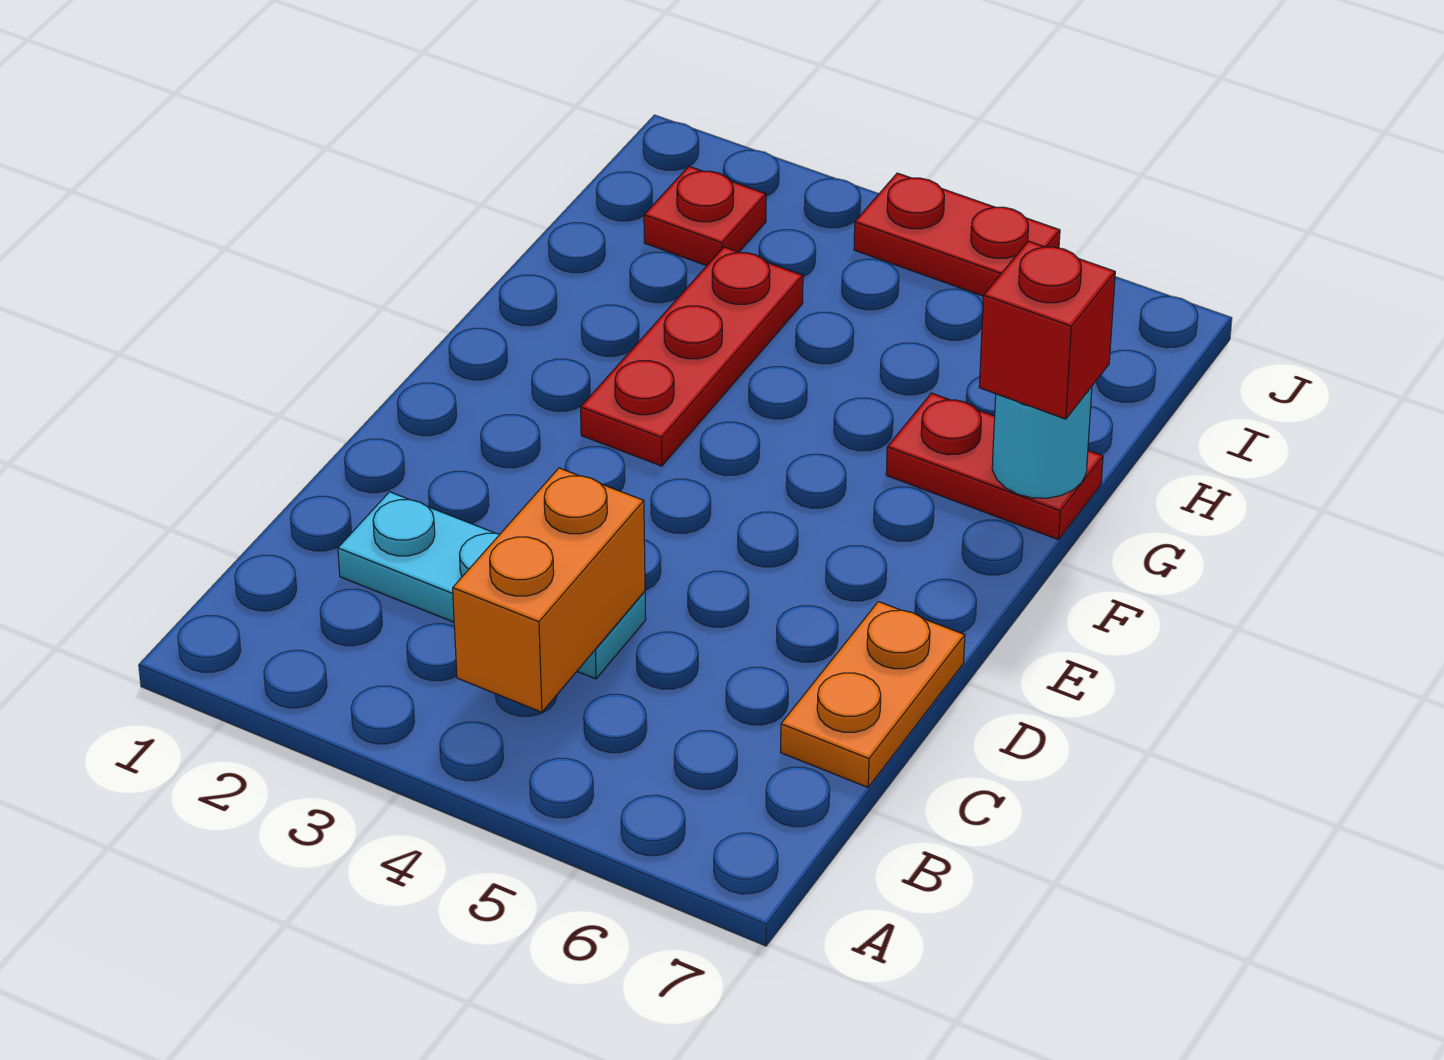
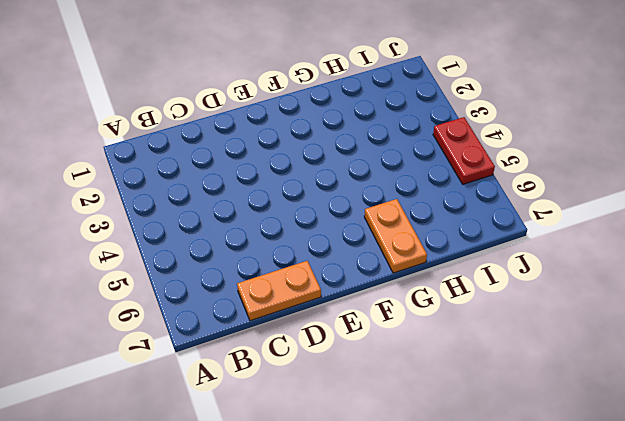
orange plate G6:G7 level 1 -> red plate G6:G7 level 1
none -> cyan plate C2:C4 level 1
none -> red plate F3:H3 level 1

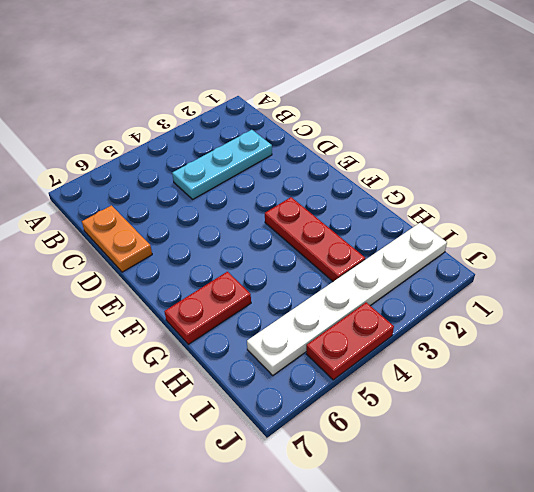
white plate I1:I6 level 1 -> red plate I2 level 1
none -> orange brick B4:C4 level 2
none -> cyan round brick G7 level 2

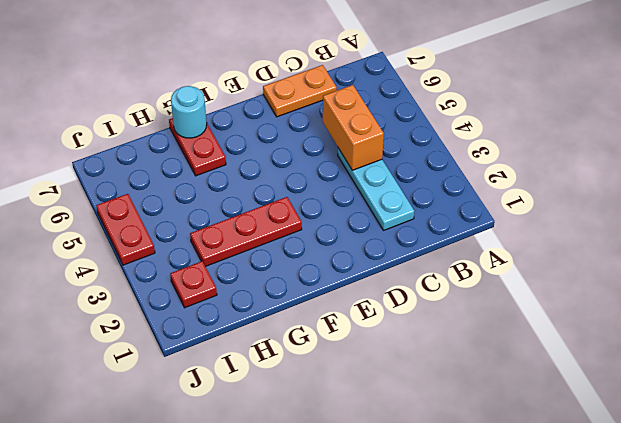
orange brick C4:C5 level 2 -> orange brick B4:C4 level 2
none -> red brick G7 level 3

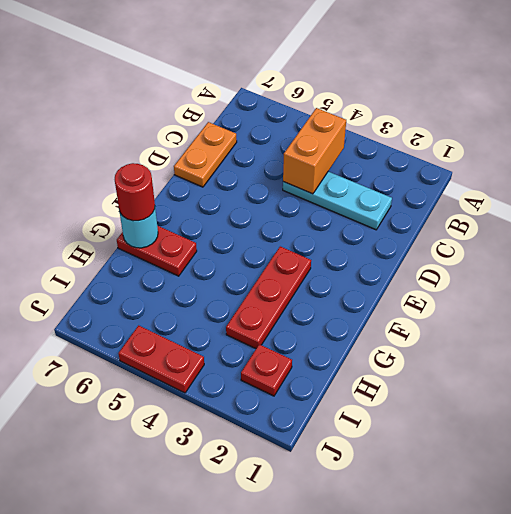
red round brick G7 level 3 -> red brick G7 level 3

